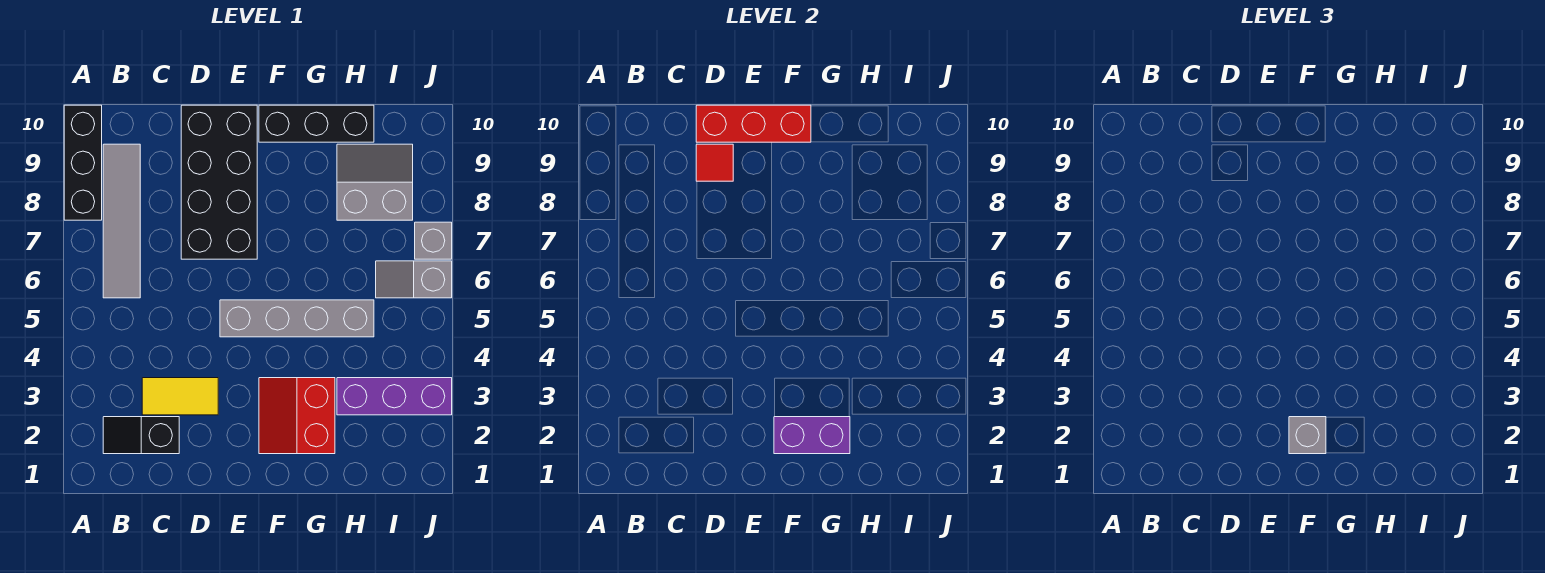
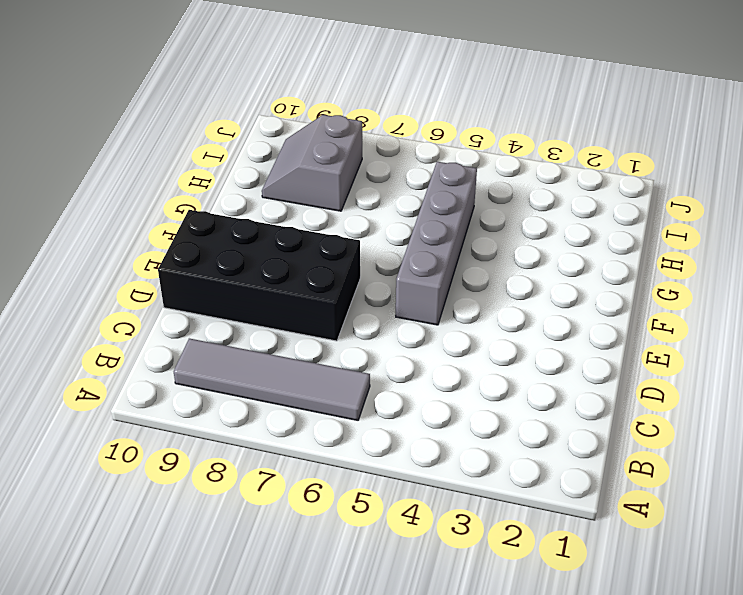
none -> black brick A8:A10 level 1
none -> black slope B2:C2 level 1 top C
none -> yellow tile C3:D3 level 1

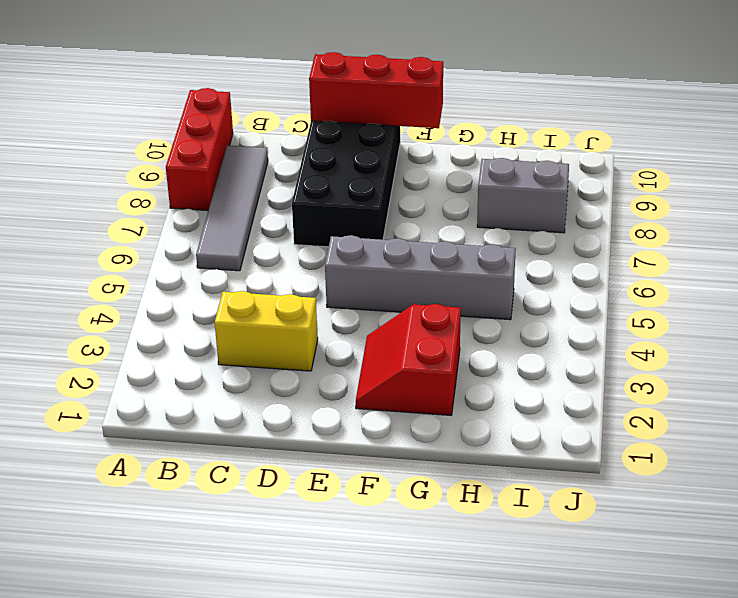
red brick A8:A10 level 1 -> black brick A8:A10 level 1
yellow brick C3:D3 level 1 -> yellow tile C3:D3 level 1
none -> black slope B2:C2 level 1 top C
none -> black brick F10:H10 level 1
none -> purple brick H3:J3 level 1

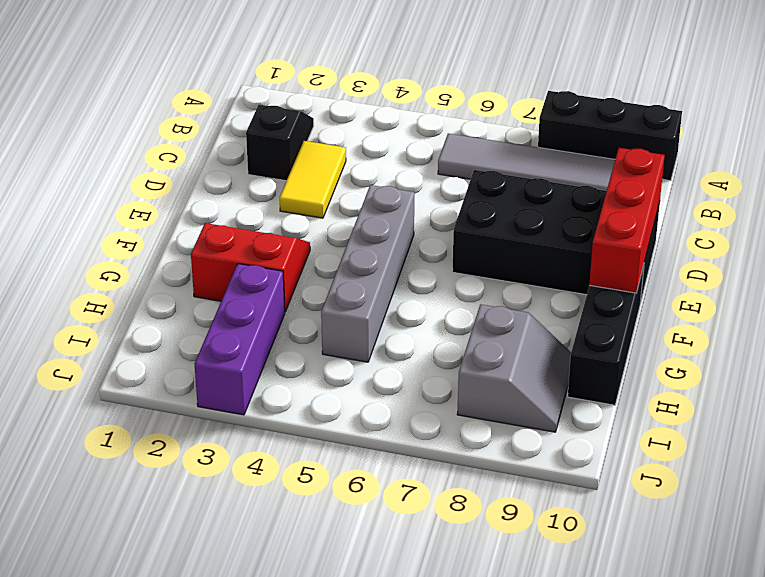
none -> grey slope I6:J6 level 1 top J
none -> grey brick J7 level 1
none -> red tile D9 level 2

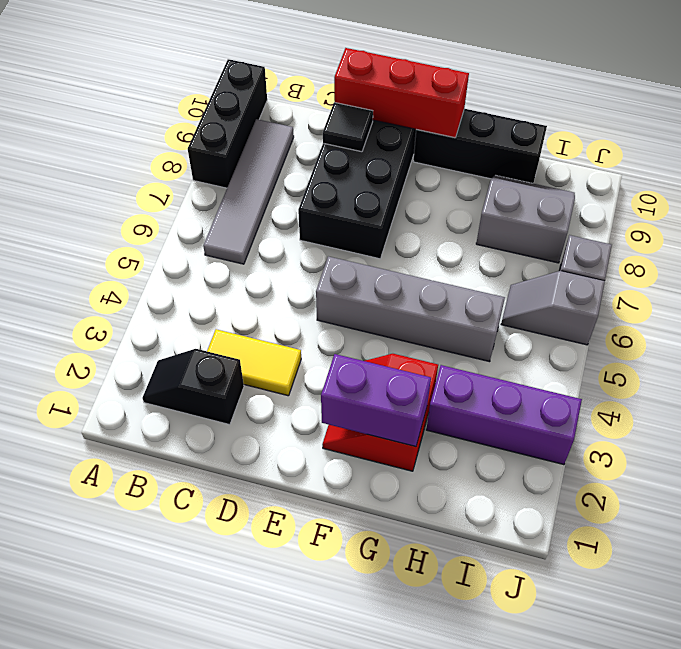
black tile D9 level 2 -> red tile D9 level 2
none -> grey brick F2 level 3

